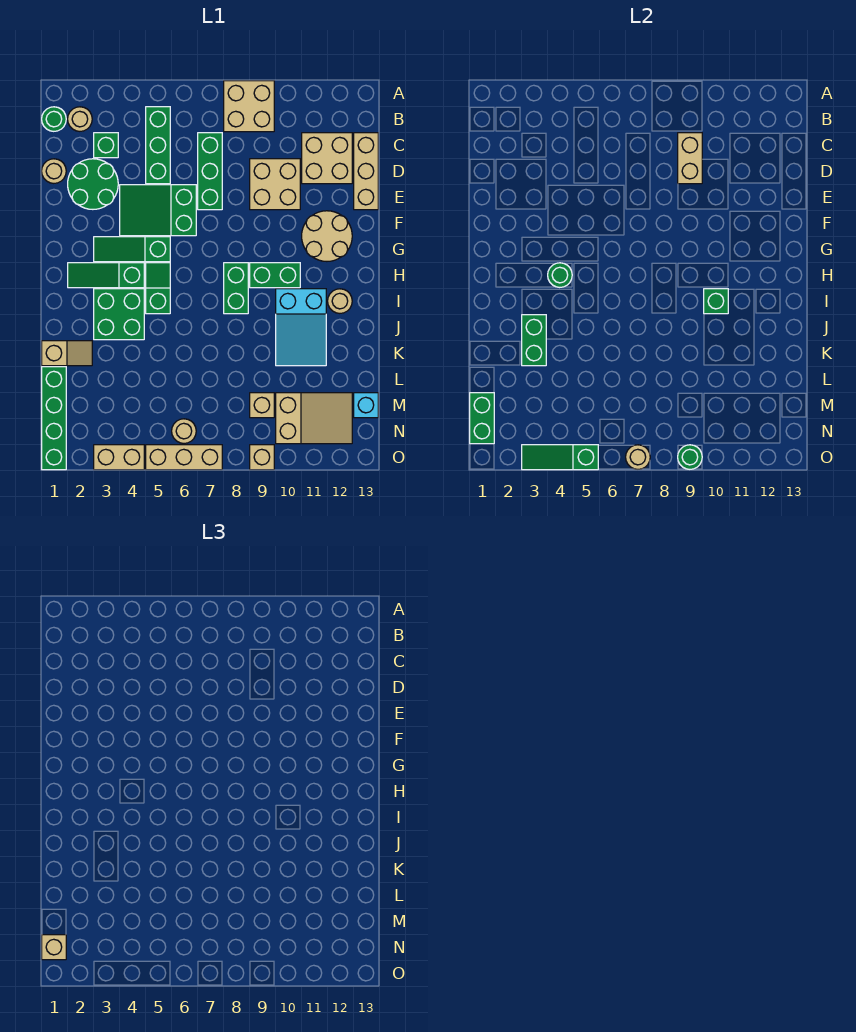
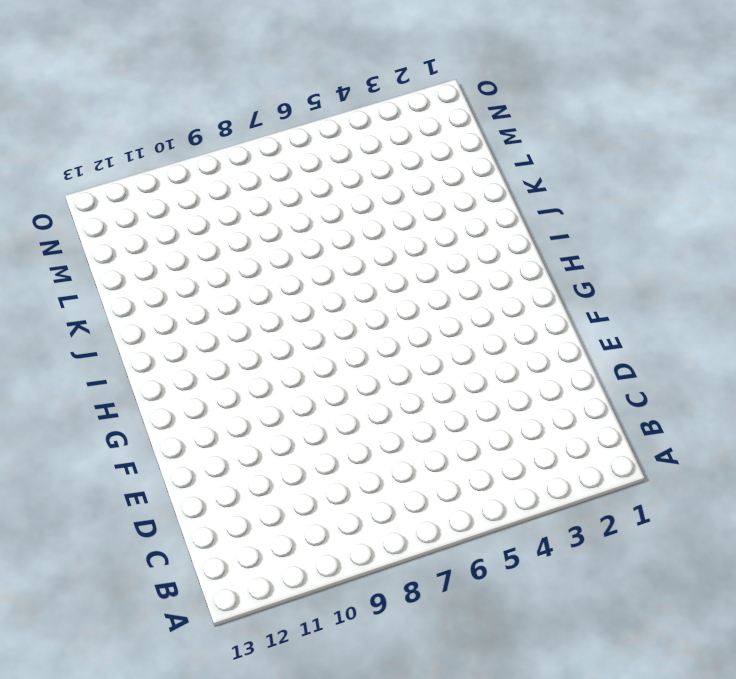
none -> tan brick A8:B9 level 1
none -> green round brick B1 level 1
none -> tan round brick B2 level 1
none -> green brick B5:D5 level 1

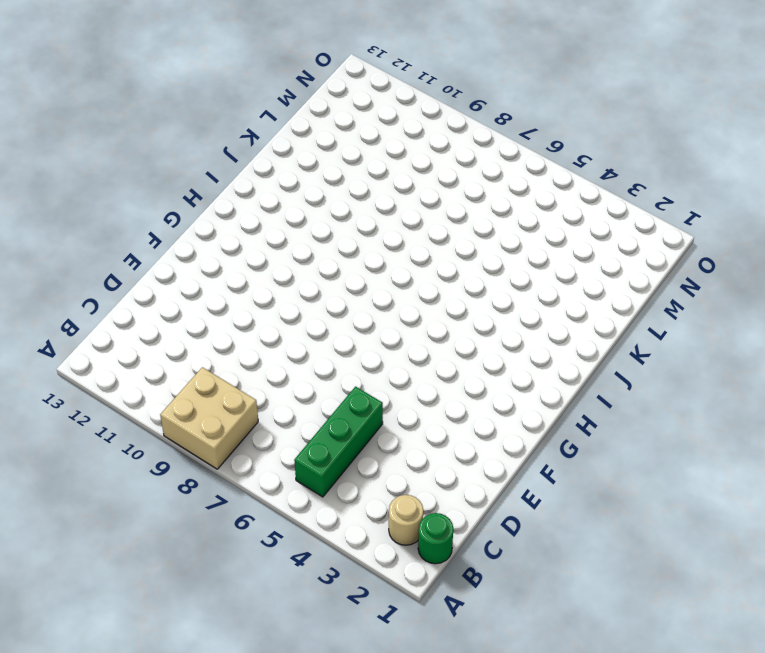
none -> green brick C3 level 1
none -> green brick C7:E7 level 1
none -> tan brick C11:D12 level 1
none -> tan brick C13:E13 level 1

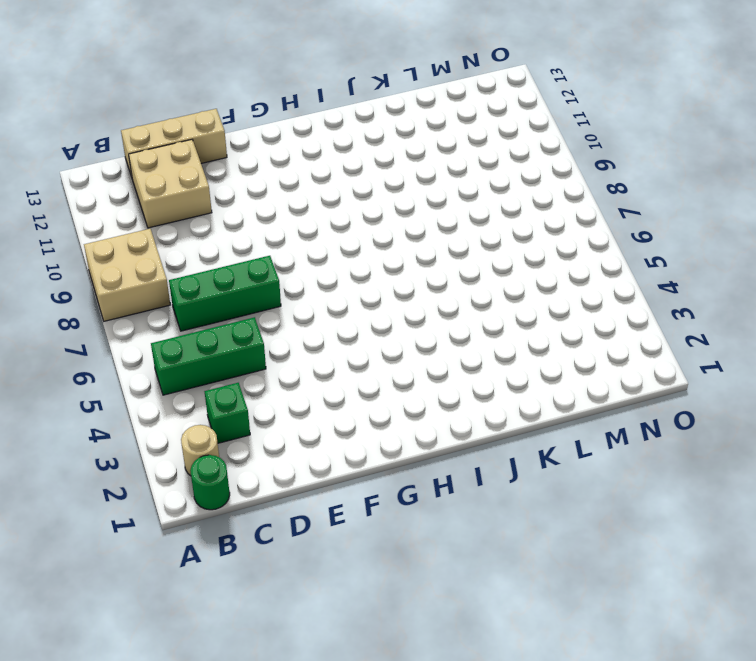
none -> tan round brick D1 level 1
none -> green round brick D2:E3 level 1
none -> tan brick D9:E10 level 1
none -> green slope E4:F6 level 1 top 6

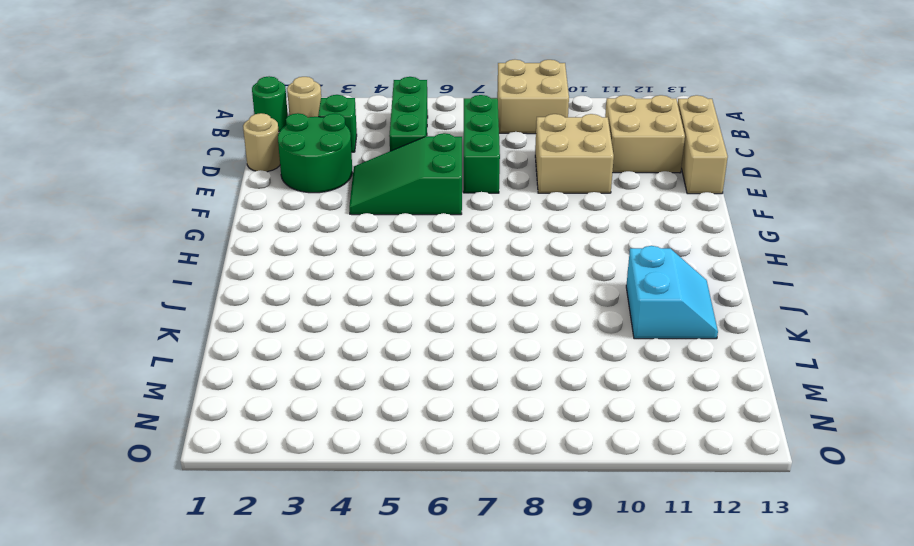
cyan slope J11:K12 level 1 top 11 -> cyan slope I10:K11 level 1 top I
none -> tan round brick F11:G12 level 1
none -> green slope G3:G5 level 1 top 5
none -> green slope H2:H4 level 1 top 4
none -> green slope H5:I5 level 1 top I

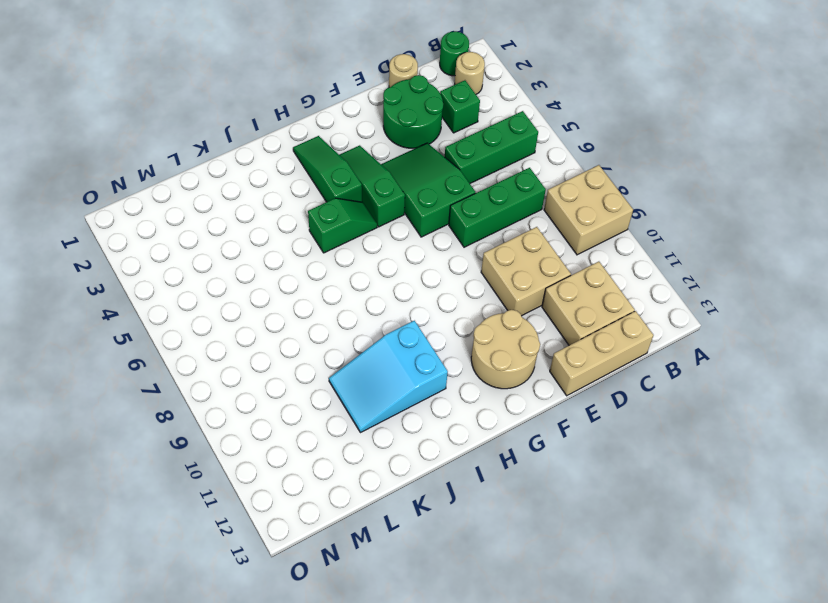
none -> green brick H8:I8 level 1
none -> green brick H9:H10 level 1
none -> green brick I3:J4 level 1
none -> tan round brick I12 level 1

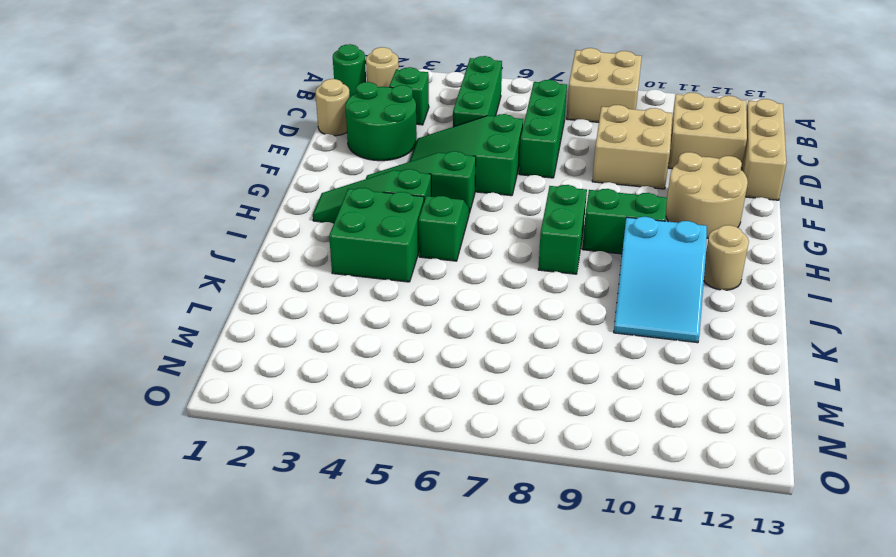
none -> tan slope K1:K2 level 1 top 1
none -> green brick L1:O1 level 1
none -> tan brick M9 level 1
none -> tan slope M10:N12 level 1 top 10

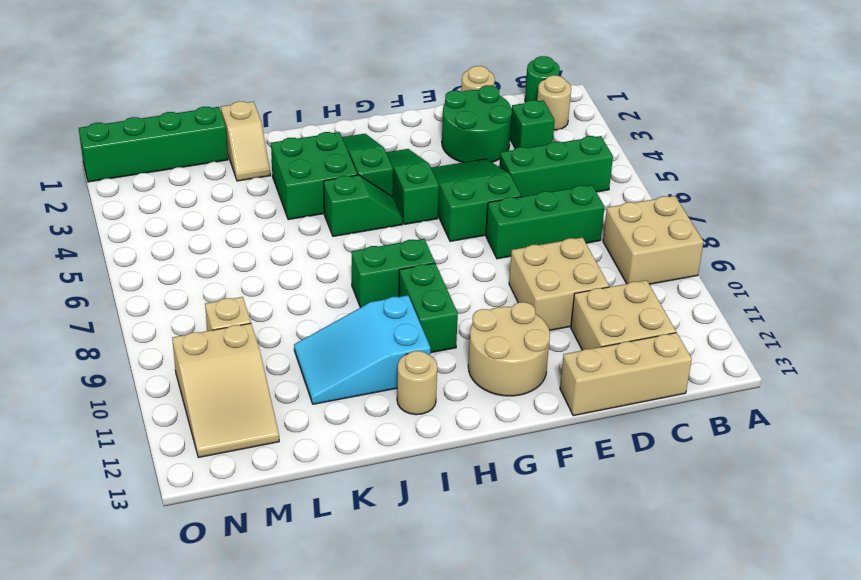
none -> cyan brick M13 level 1
none -> tan round brick N6 level 1
none -> tan brick O3:O4 level 1
none -> tan brick O5:O7 level 1

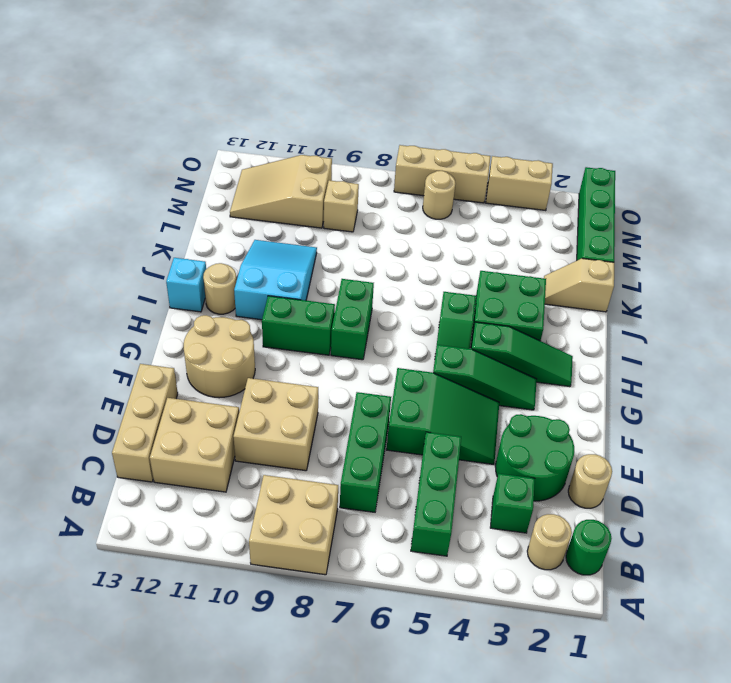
cyan brick I13 level 1 -> cyan brick M13 level 1
none -> tan brick O9 level 1
none -> tan brick C9:D9 level 2
none -> green round brick H4 level 2
none -> green brick I10 level 2

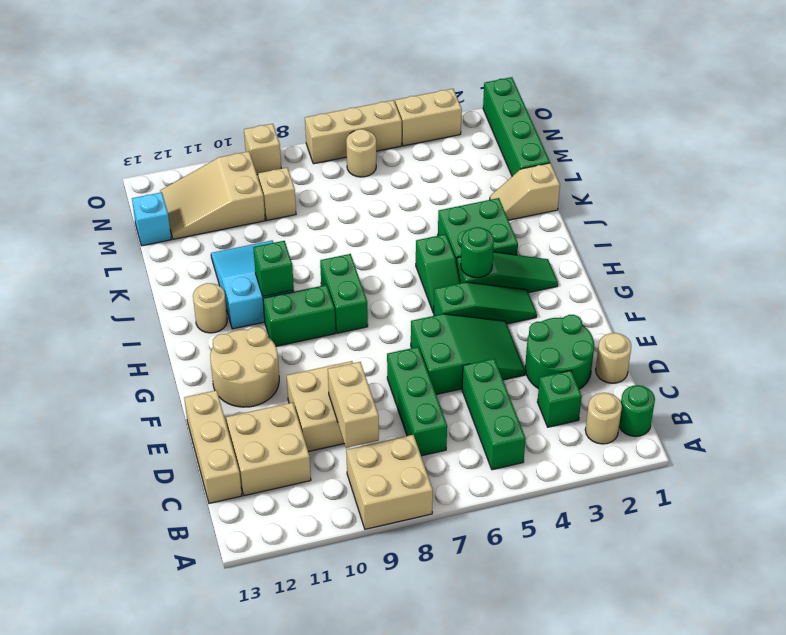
none -> green brick J3:K3 level 2
none -> green brick M1:N1 level 2
none -> green slope O3:O5 level 2 top 5
none -> tan round brick O7 level 2

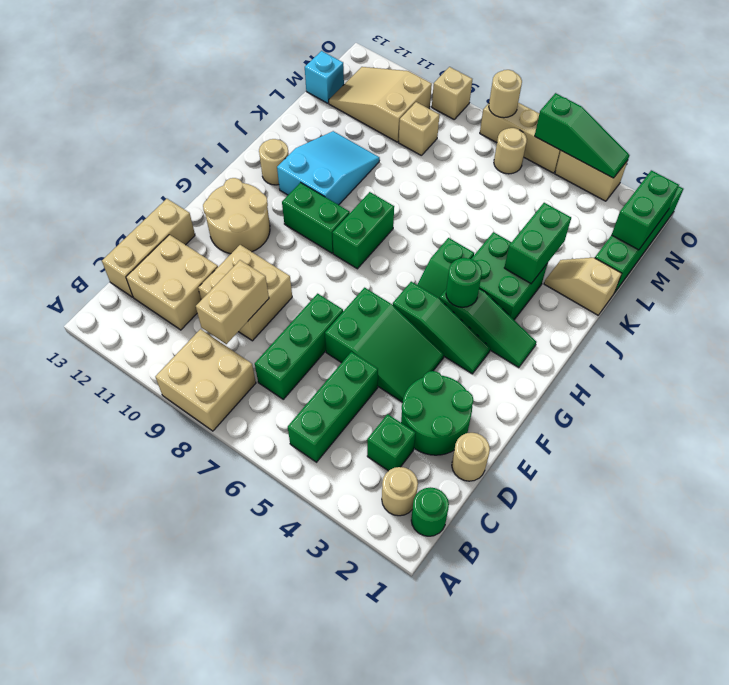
none -> green brick I10 level 2
none -> green round brick O9 level 2
none -> tan brick N1 level 3

